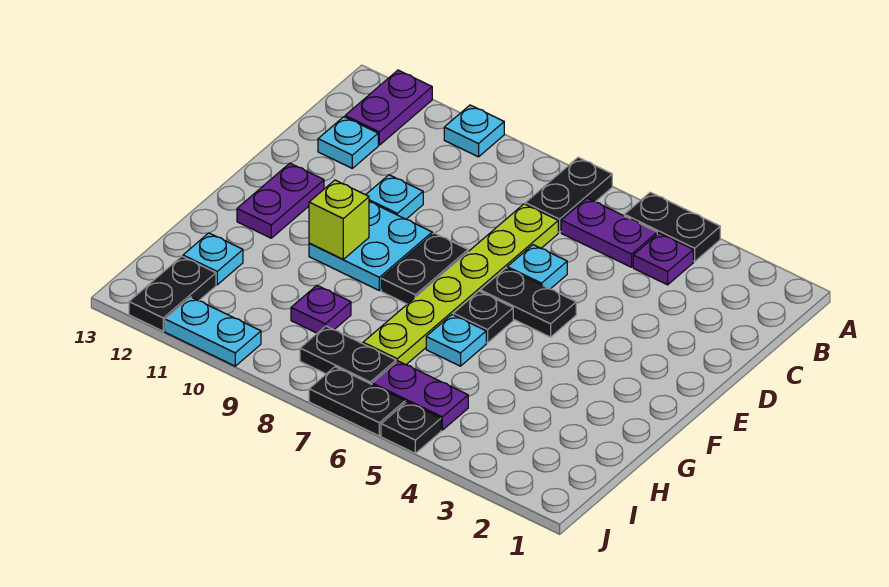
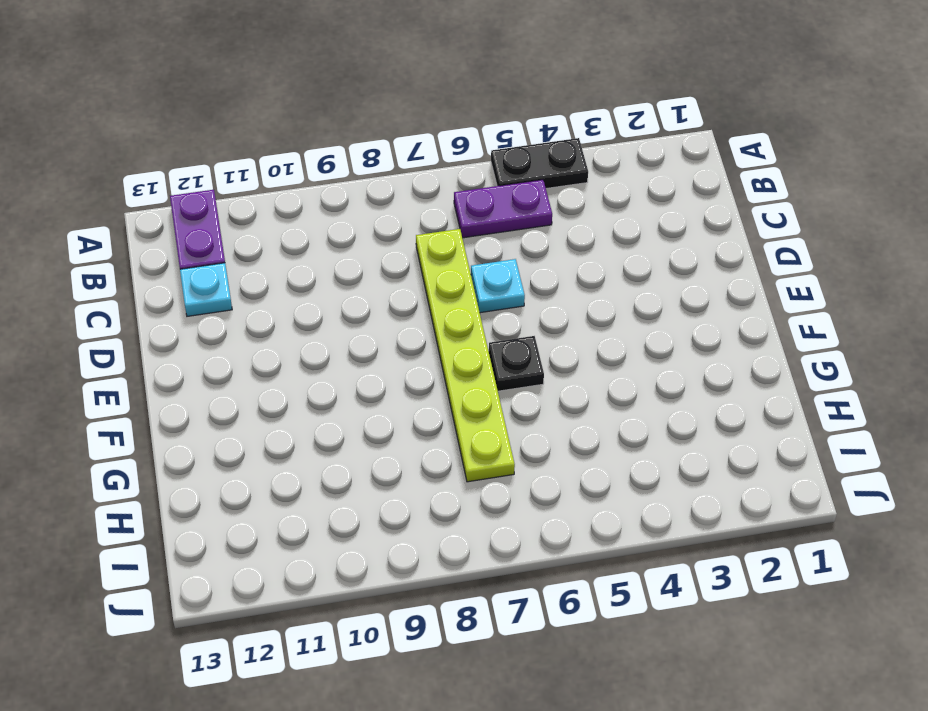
none -> black plate A7:B7 level 1
none -> cyan plate A10 level 1
none -> purple plate B4 level 1

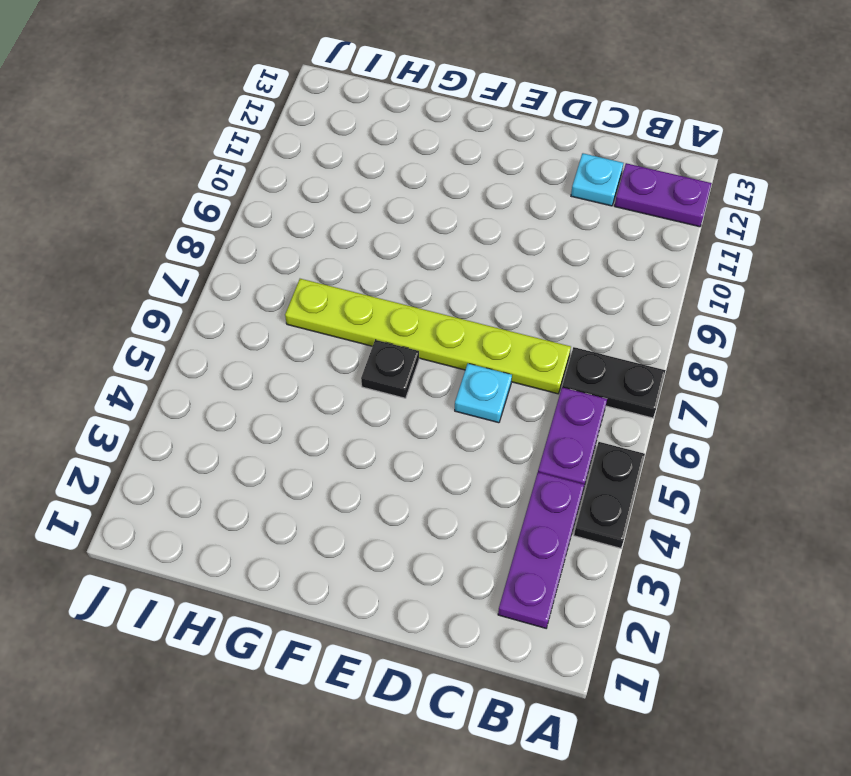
purple plate B2:B4 level 1 -> purple plate B4 level 1
none -> cyan plate A10 level 1
none -> cyan plate D10 level 1
none -> black plate E5:E6 level 1

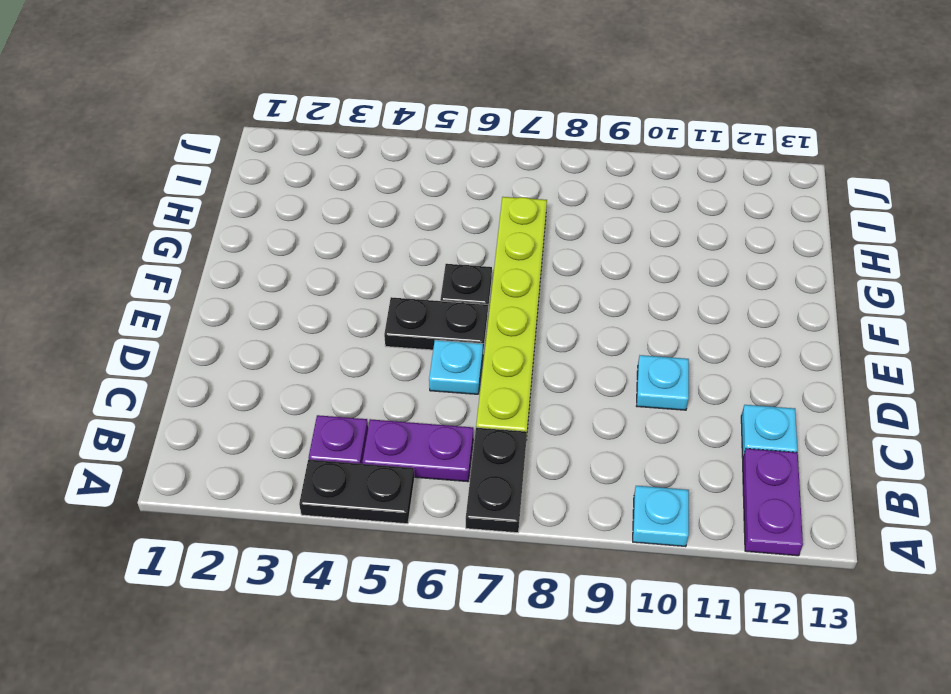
none -> black plate E8:F8 level 1
none -> cyan plate E9:F10 level 1
none -> purple plate E12:F12 level 1

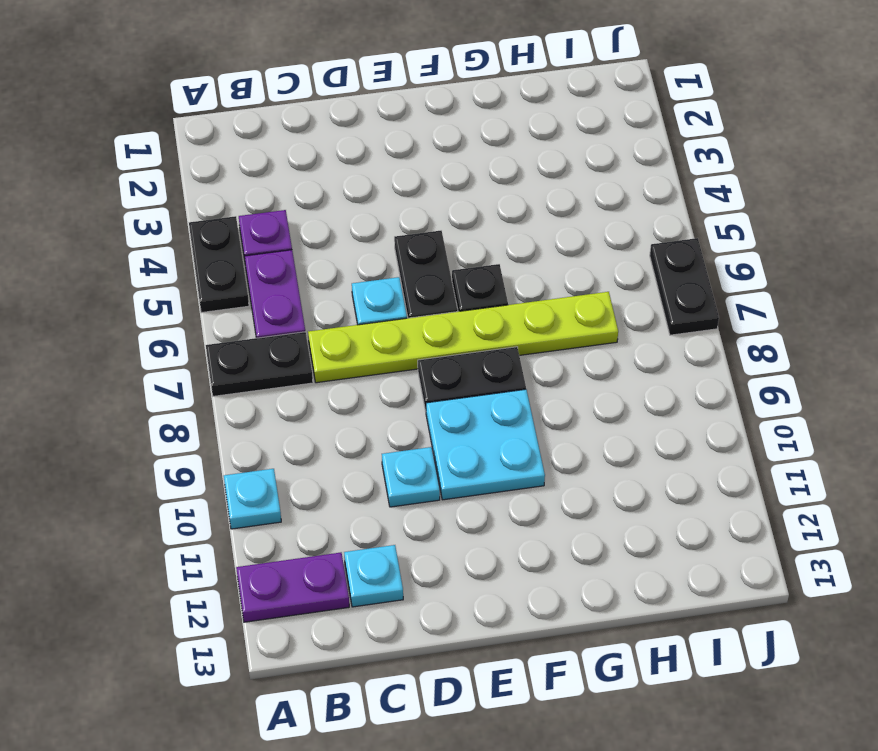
none -> purple plate E12:F12 level 1
none -> cyan plate G6 level 1
none -> purple plate H9 level 1

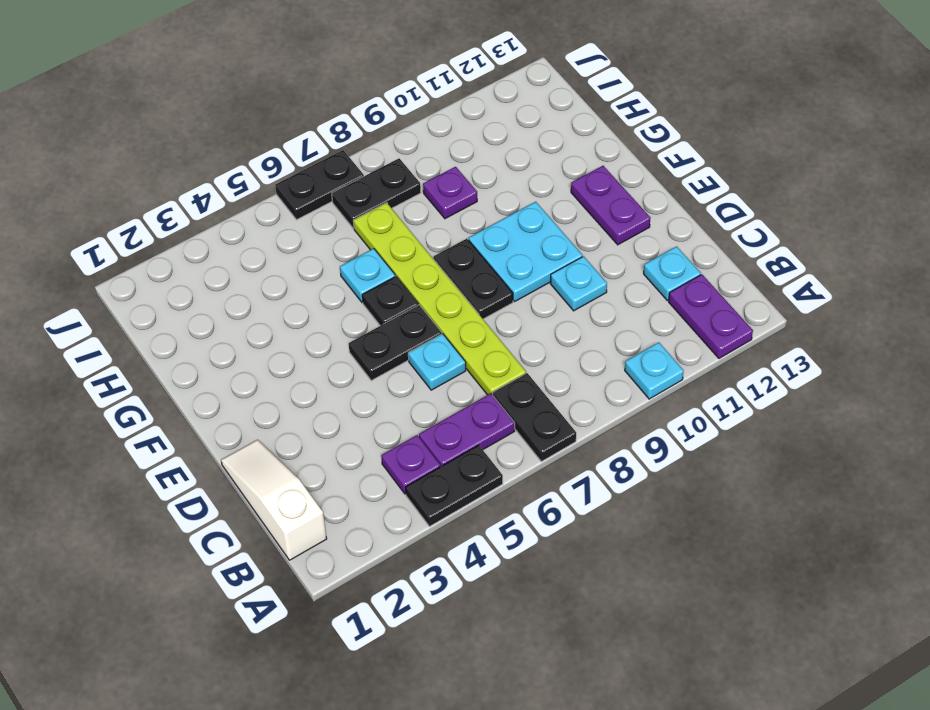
white slope B1:D1 level 1 top B -> none
none -> cyan plate H12 level 1
none -> purple plate I5:I6 level 1
none -> black plate I12:J12 level 1

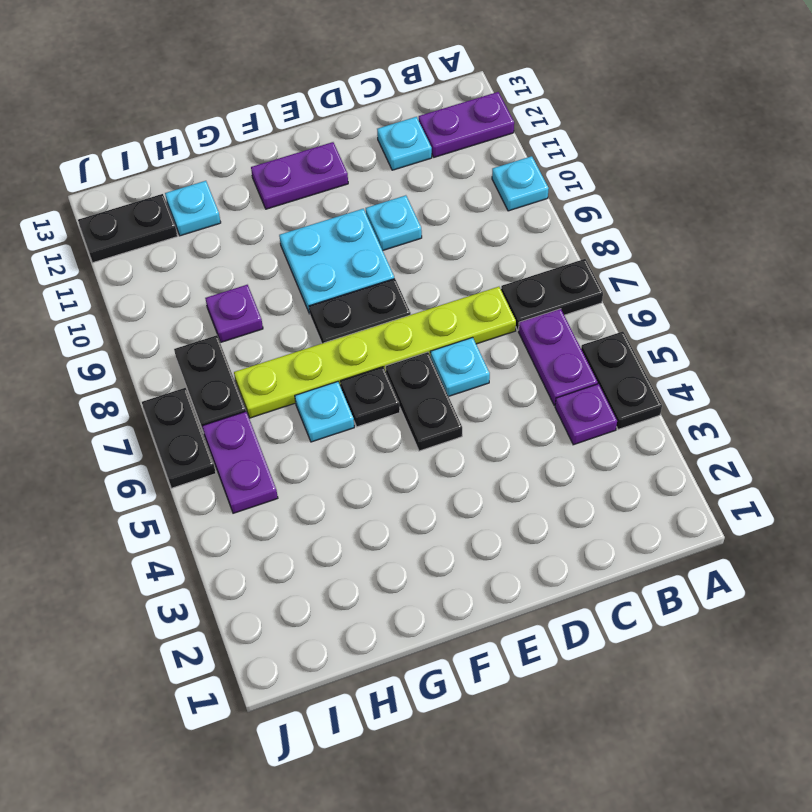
none -> black plate J5 level 1
none -> cyan plate J10:J11 level 1
none -> lime brick F10 level 2

